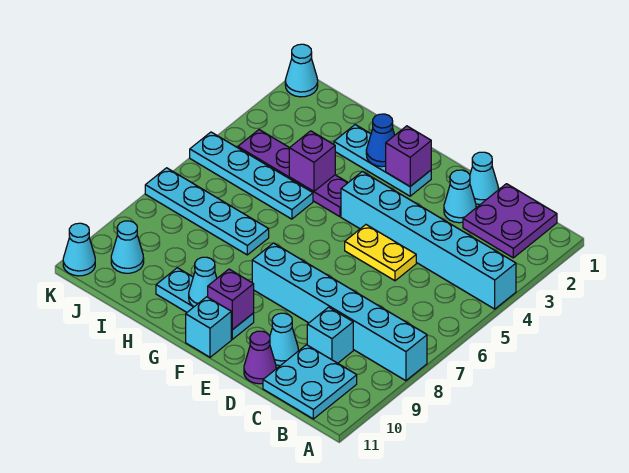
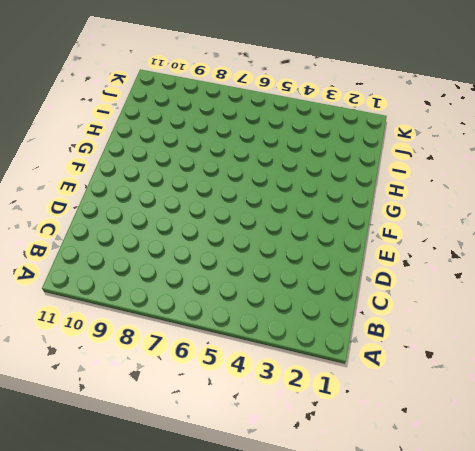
none -> cyan brick A4:F4 level 1
none -> cyan brick A8:F8 level 1
none -> purple plate B1:C2 level 1

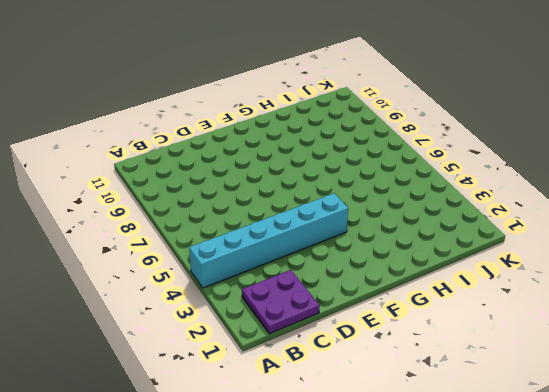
none -> cyan brick A8:F8 level 1
none -> cyan plate B10:C11 level 1
none -> cyan brick C9 level 1

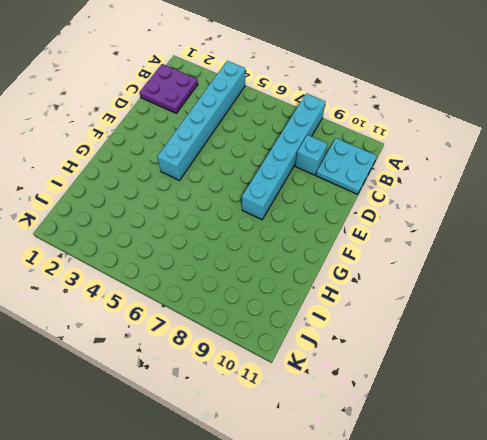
none -> cyan cone D1 level 1
none -> cyan cone D2 level 1
none -> yellow plate D5:E5 level 1

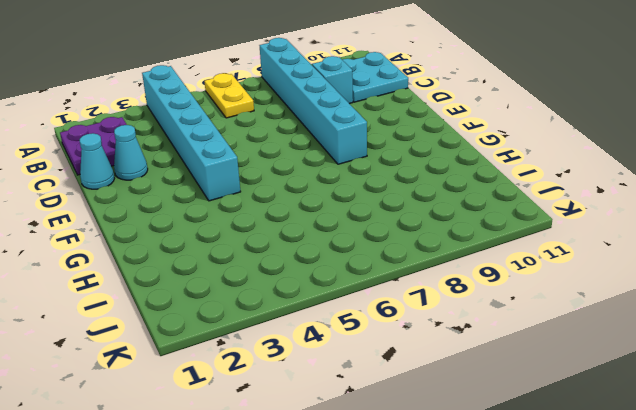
yellow plate A6:B6 level 1 -> yellow plate D5:E5 level 1
none -> cyan cone D10 level 1
none -> purple cone D11 level 1
none -> cyan plate F2:H2 level 1

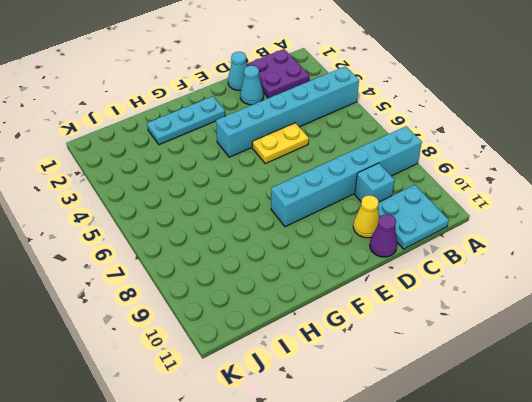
yellow cone D10 level 1 -> cyan cone D10 level 1
none -> cyan plate F10:H10 level 1
none -> cyan brick F11 level 1
none -> purple plate G4:J4 level 1

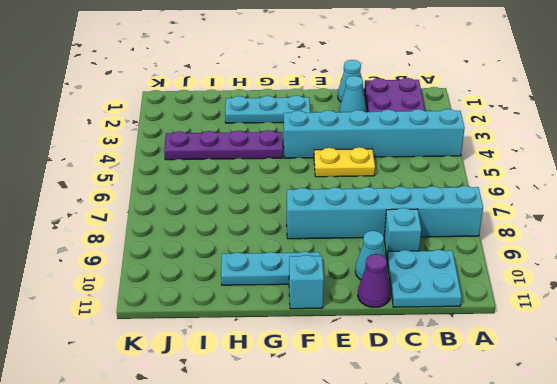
none -> cyan plate H5:K5 level 1
none -> cyan plate H7:K7 level 1
none -> cyan cone J10 level 1

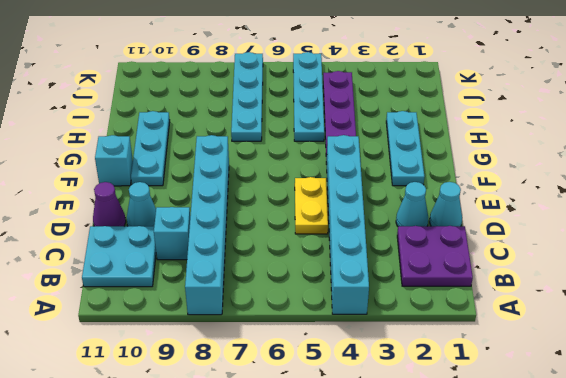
none -> cyan cone J10 level 1
none -> cyan cone K1 level 1
none -> cyan cone K11 level 1

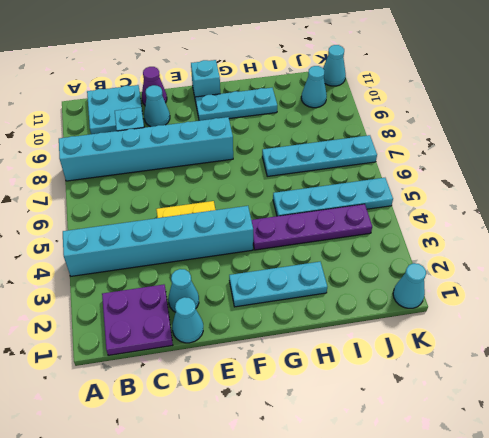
none -> purple brick F2 level 2
none -> purple brick F10 level 2
none -> blue cone G2 level 2

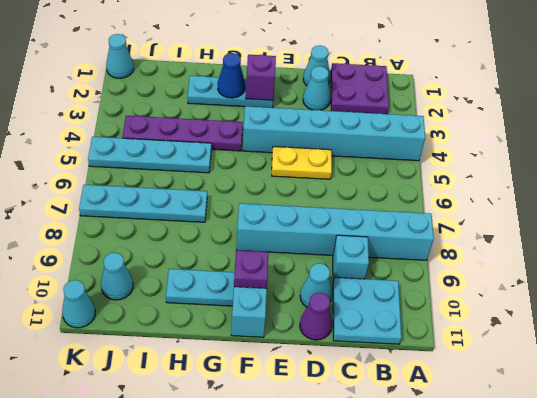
none -> cyan cone G10 level 2
none -> purple brick H4 level 2

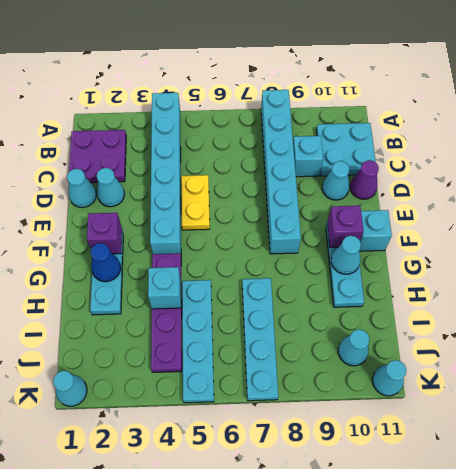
cyan brick H4 level 2 -> purple brick H4 level 2

